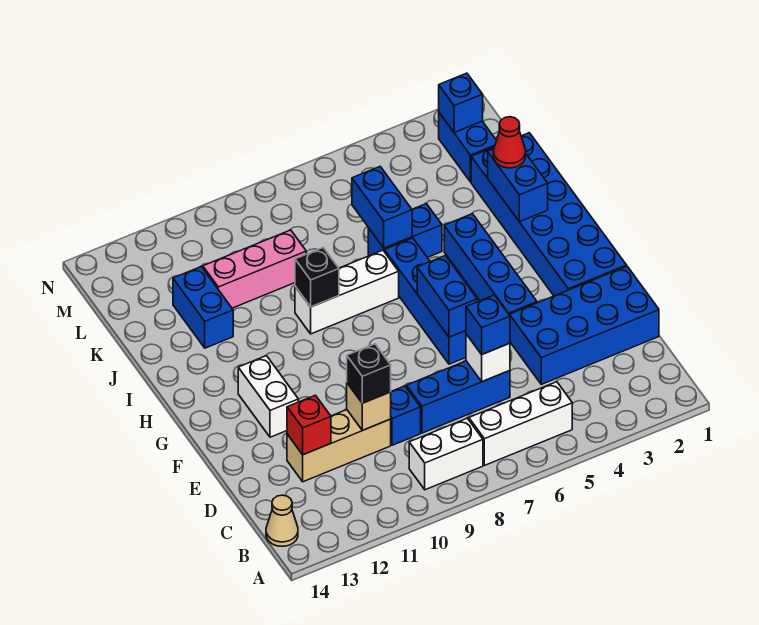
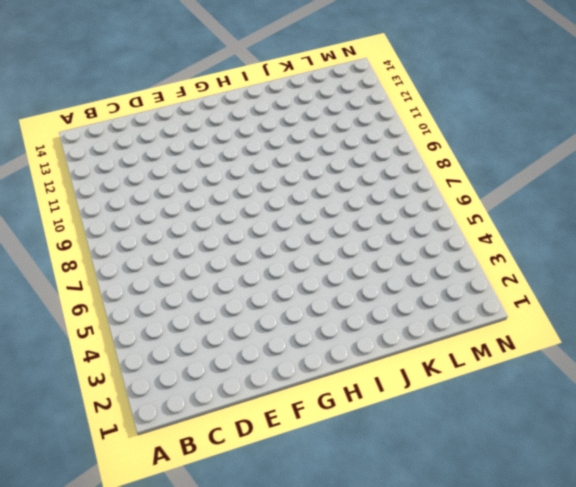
none -> white brick B5:B7 level 1
none -> white brick B8:B9 level 1
none -> tan cone B14 level 1

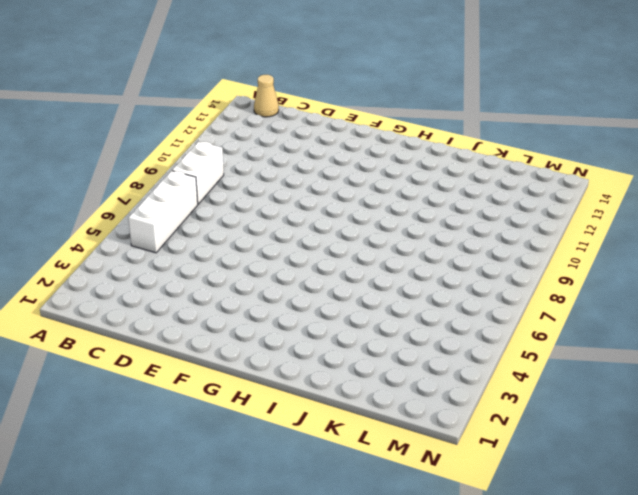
none -> blue brick D1:E4 level 1
none -> blue brick D6:D8 level 1
none -> blue brick D9 level 1

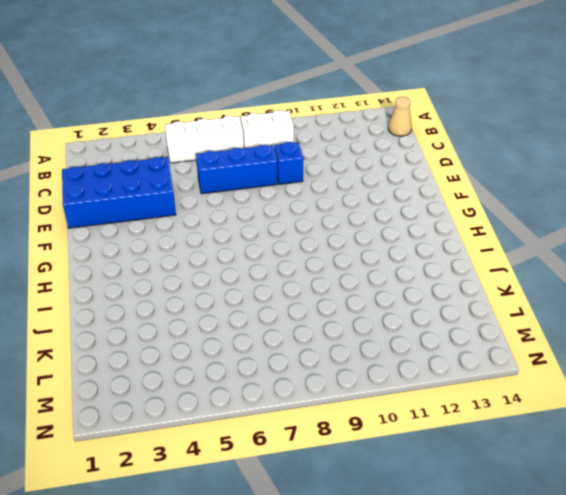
none -> tan brick D10:D12 level 1
none -> blue brick F1:K2 level 1
none -> blue brick F4:I4 level 1

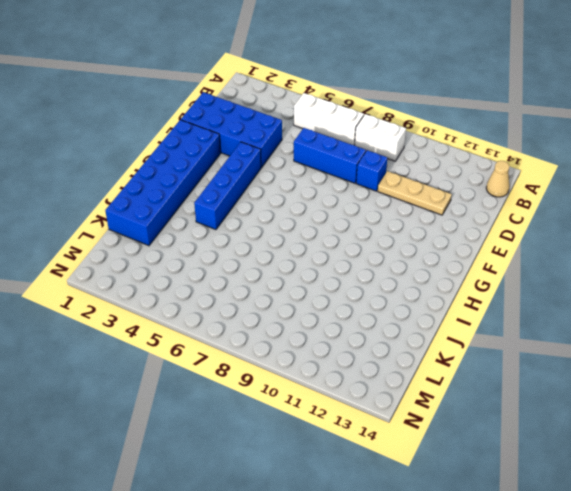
tan plate D10:D12 level 1 -> tan brick D10:D12 level 1
none -> blue brick F6:I6 level 1
none -> white brick F12:G12 level 1
none -> white brick I7:I9 level 1

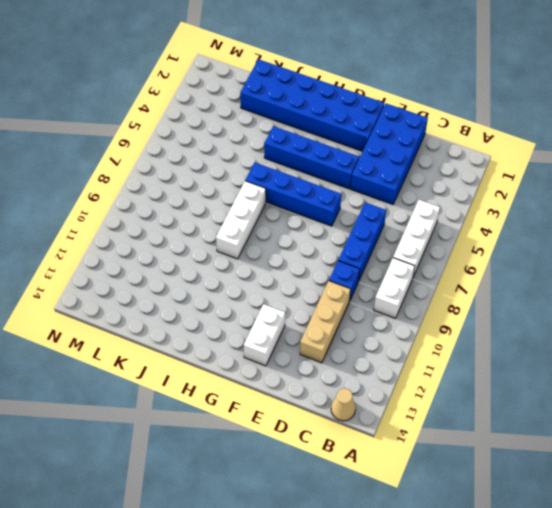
white brick F12:F13 level 1 -> white brick F12:G12 level 1
none -> blue brick J5:J6 level 1
none -> blue brick J12:K12 level 1
none -> pink brick K9:K11 level 1

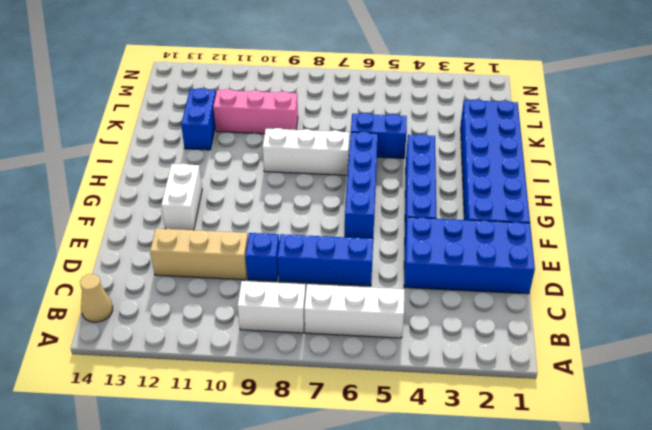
none -> blue brick L2:M2 level 1
none -> white brick D6 level 2
none -> tan brick D10 level 2

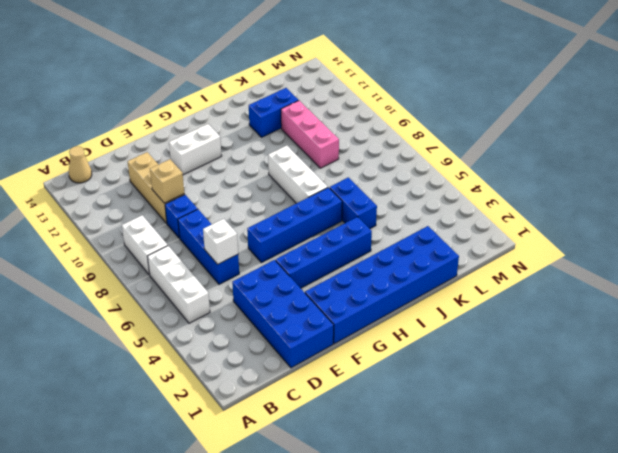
none -> blue brick L2:M2 level 1
none -> red brick D12 level 2
none -> blue brick F6:G6 level 2

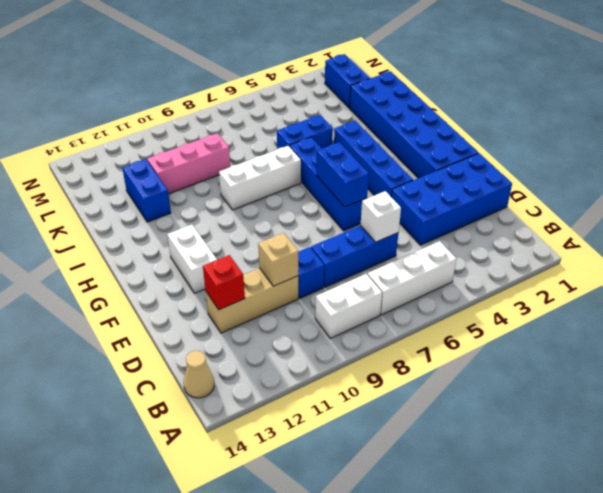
none -> blue brick I2:J2 level 2
none -> black brick I9 level 2
none -> blue brick J6:K6 level 2

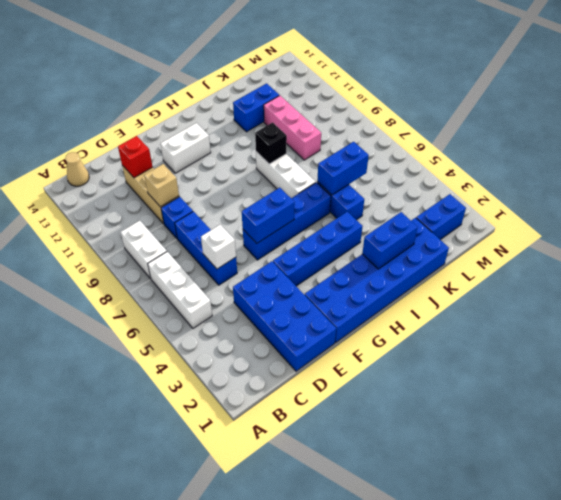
none -> blue brick M2 level 2
none -> blue brick D6 level 3
none -> black brick D10 level 3

